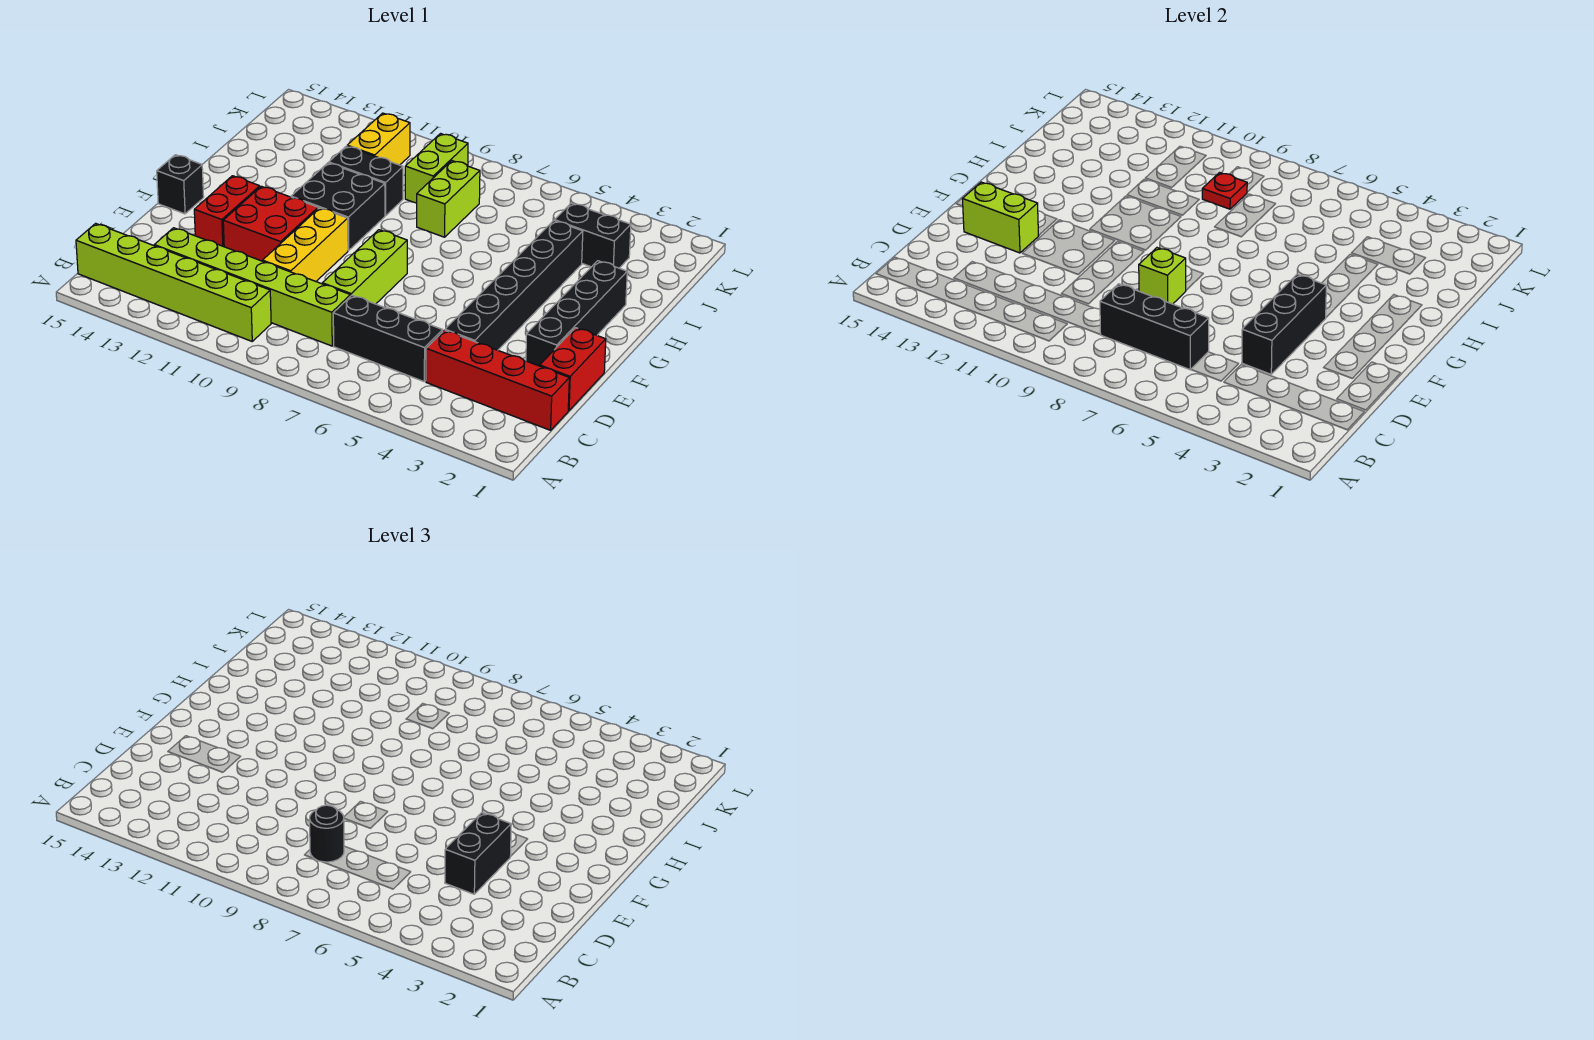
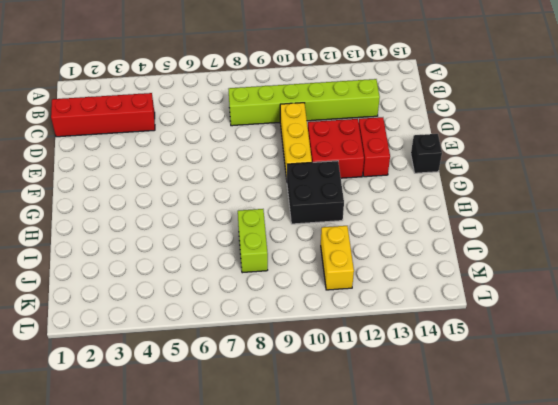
none -> lime brick B10:B15 level 1
none -> black brick C5:C7 level 1
none -> red brick D1:E1 level 1

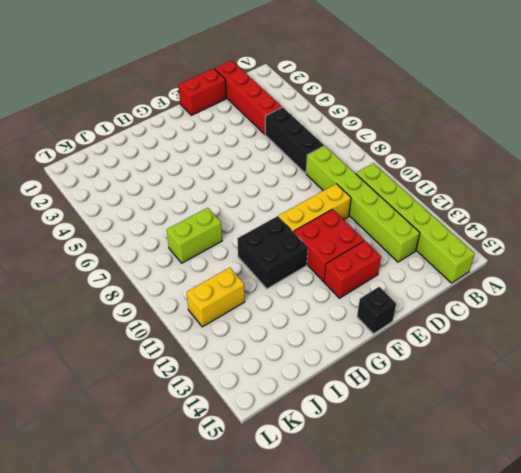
none -> black brick D4:I4 level 1
none -> lime brick D8:F8 level 1
none -> black brick E2:H2 level 1

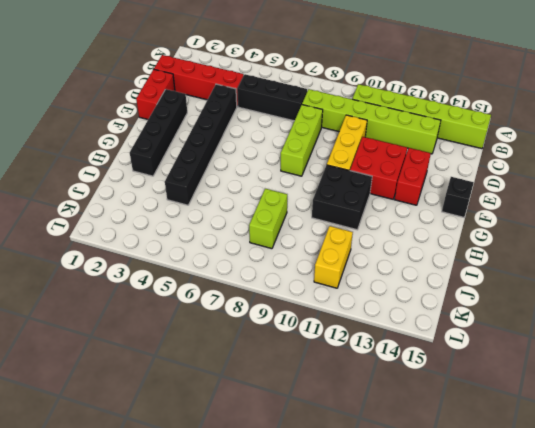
none -> black brick I10:I11 level 1
none -> black brick J3:J4 level 1
none -> lime brick J9:K9 level 1

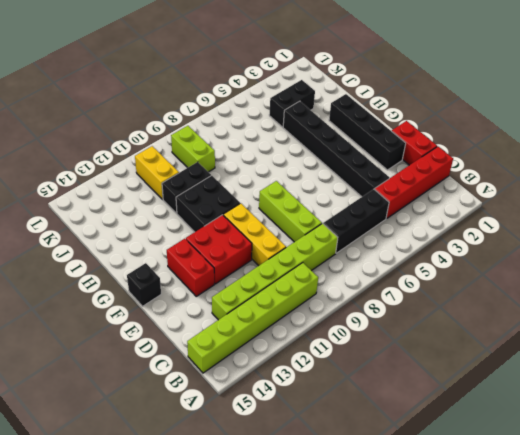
none -> lime brick I8:J8 level 1
none -> black brick C6:C8 level 2
none -> black brick D4:F4 level 2

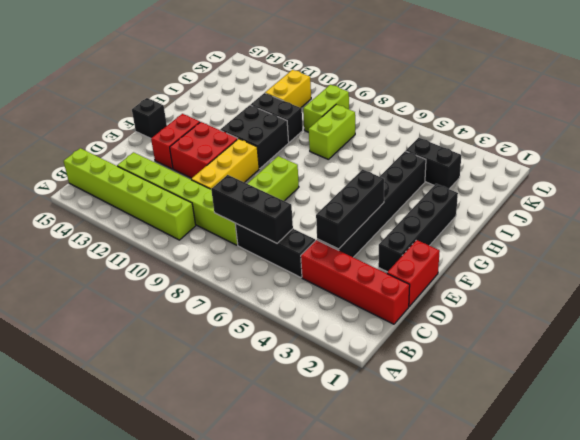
none -> lime brick E8 level 2
none -> lime brick E13:E14 level 2
none -> red plate J9 level 2

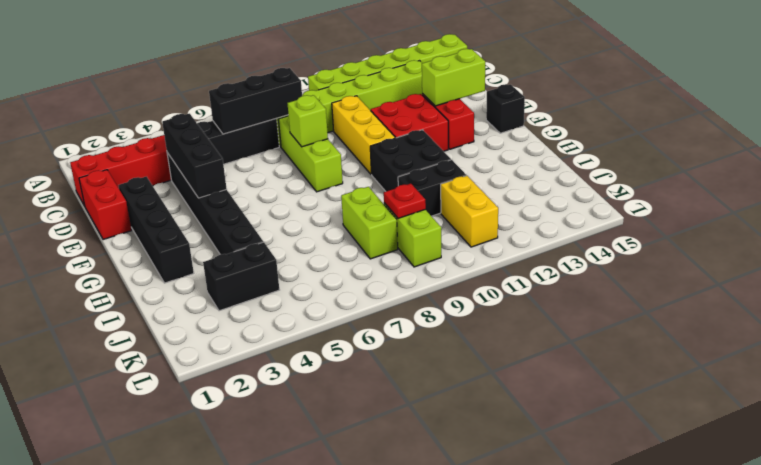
none -> black round brick C8 level 3
none -> black brick D4:E4 level 3

